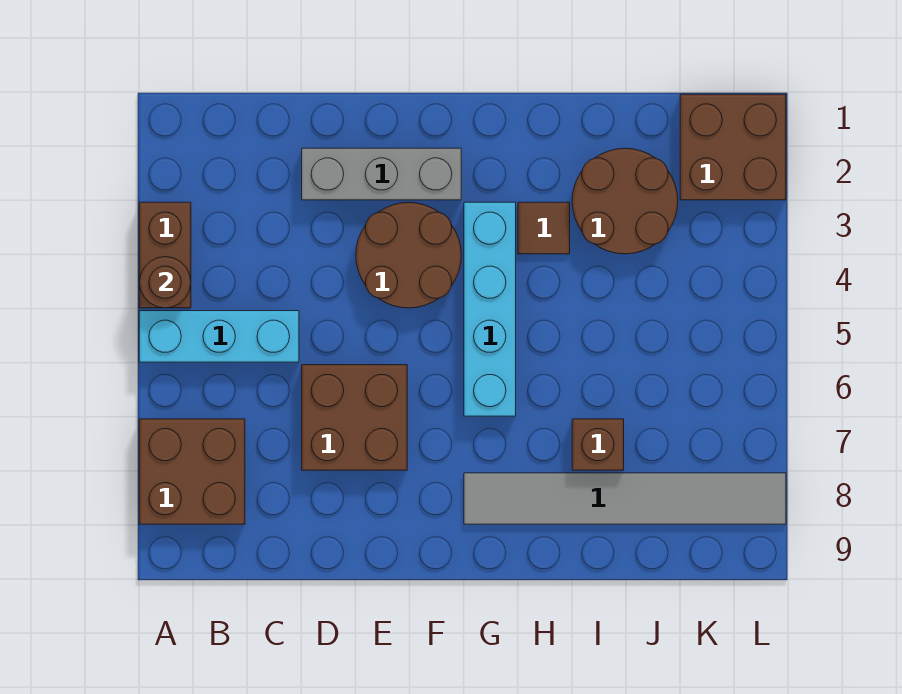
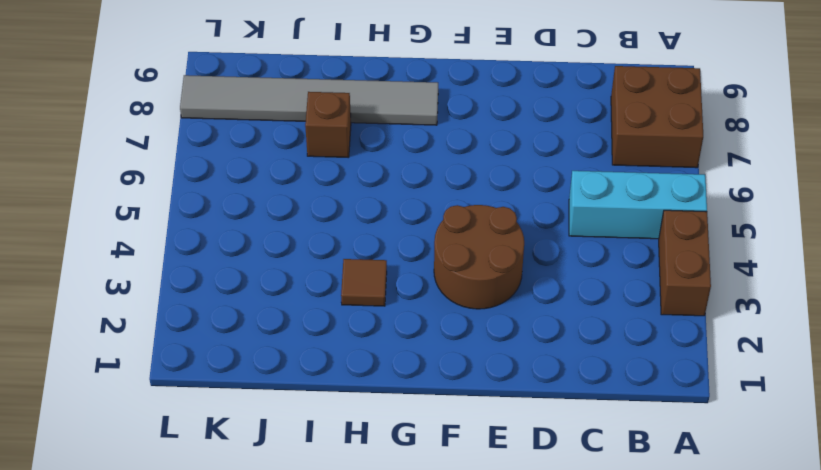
none -> grey brick D2:F2 level 1
none -> brown brick D6:E7 level 1
none -> cyan brick G3:G6 level 1

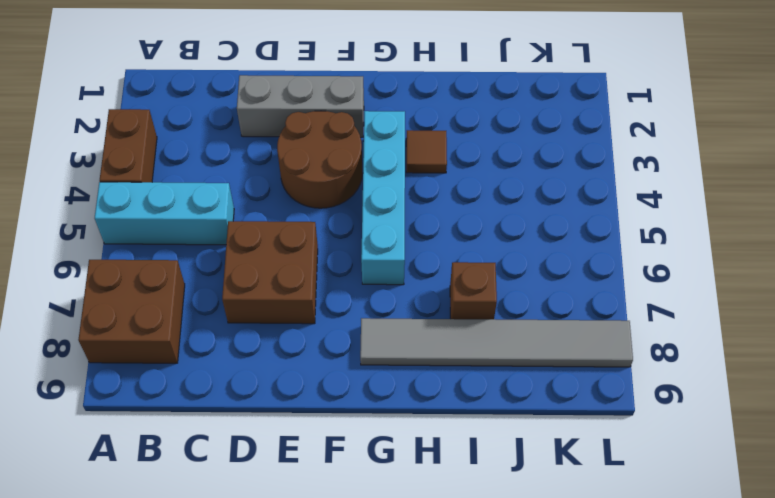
none -> brown round brick I2:J3 level 1
none -> brown brick K1:L2 level 1
none -> brown round brick A4 level 2

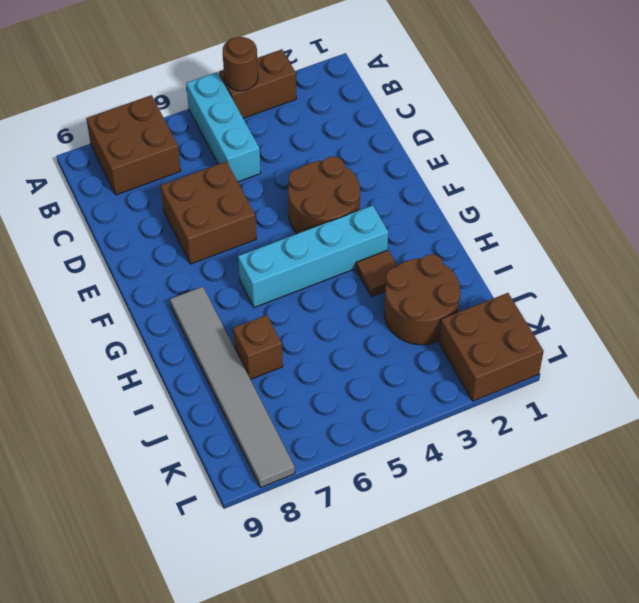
none -> grey brick D2:F2 level 1

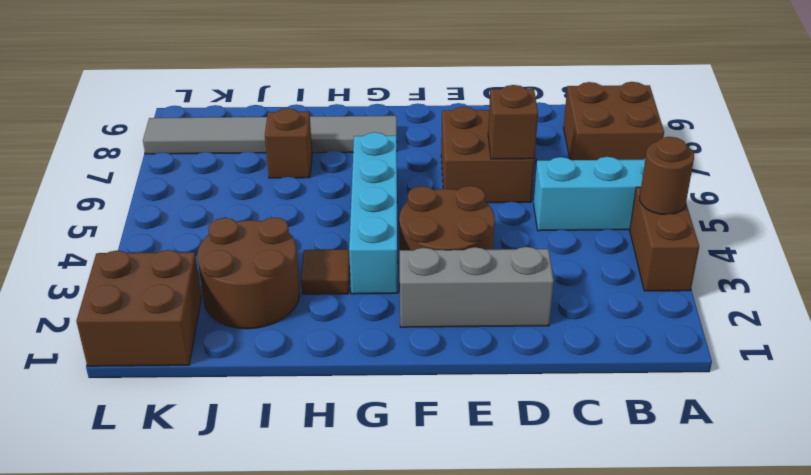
brown brick D6 level 2 -> none

